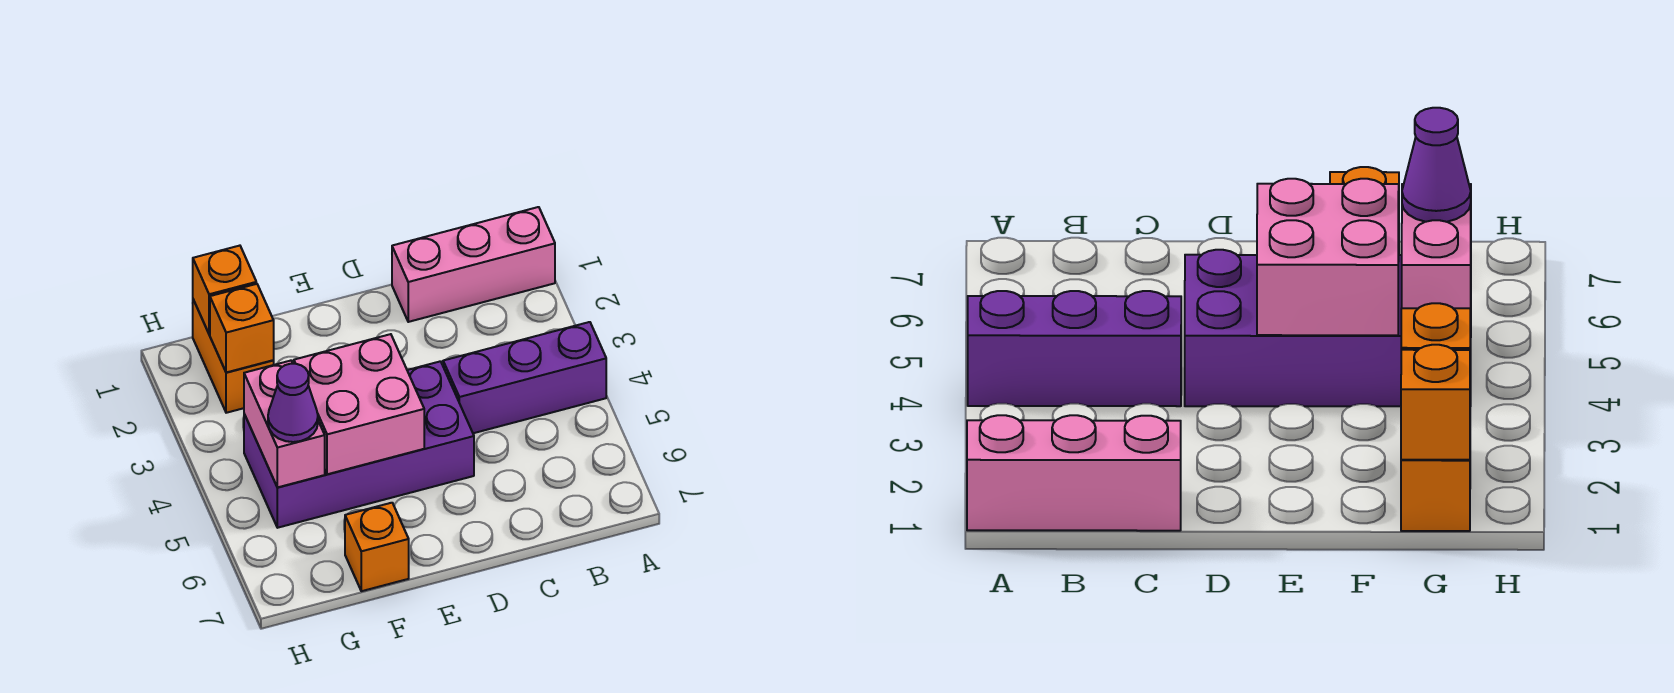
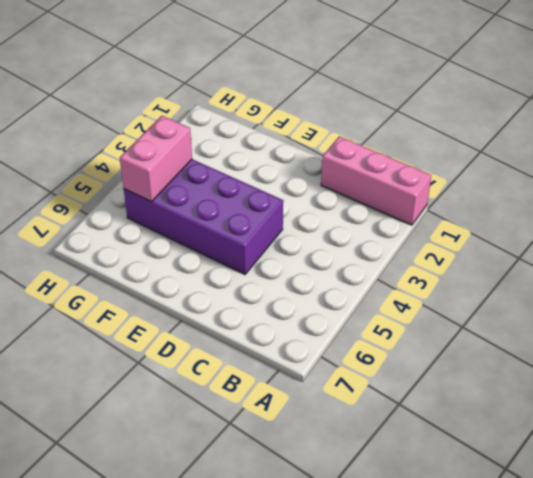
none -> purple brick A4:C4 level 1
none -> orange brick F7 level 1

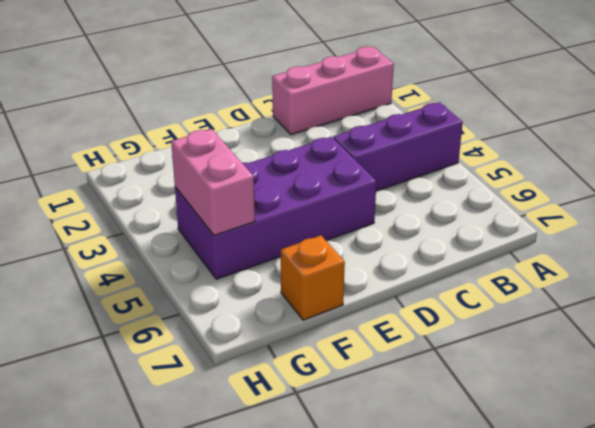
none -> orange brick G1:G2 level 1
none -> pink brick E4:F5 level 2

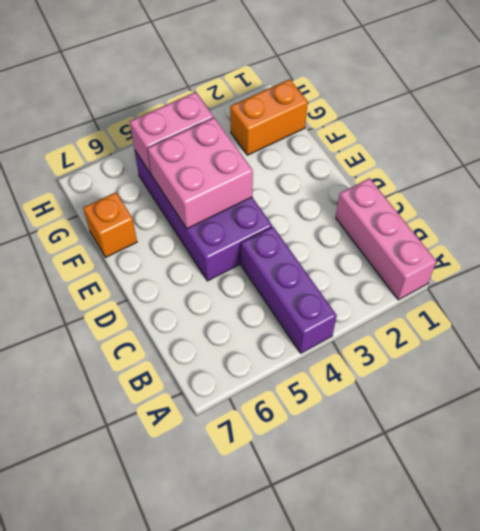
none -> orange brick G1 level 2
none -> orange brick G2 level 2

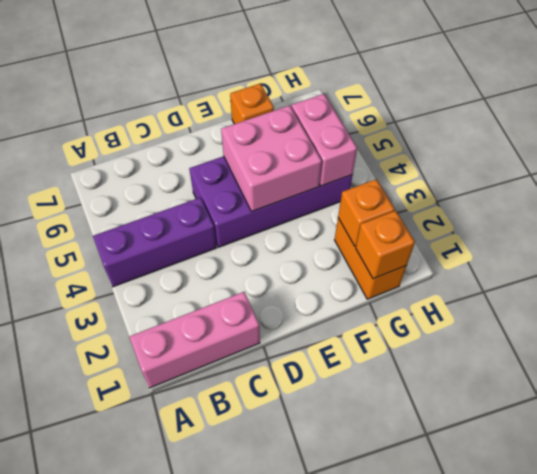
none -> purple cone G5 level 3

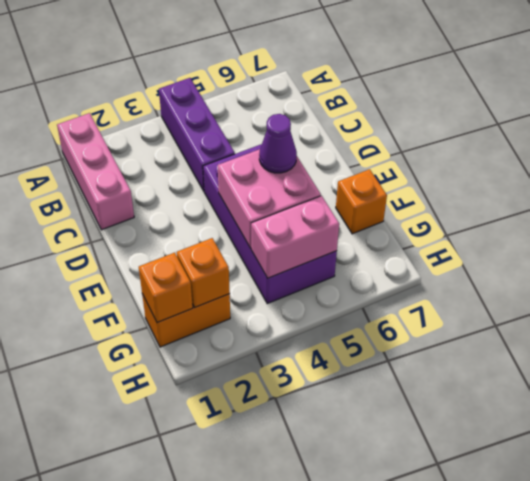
purple cone E5 level 3 -> purple cone G5 level 3

